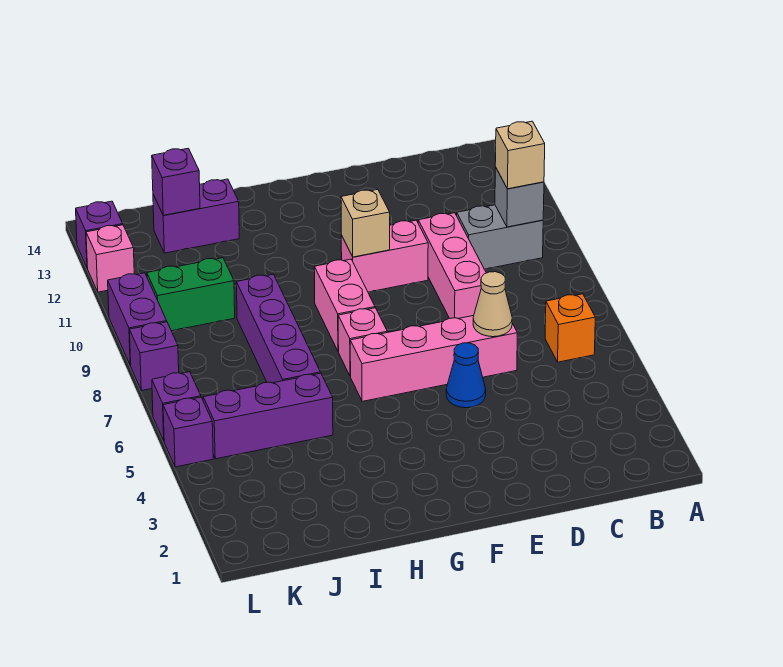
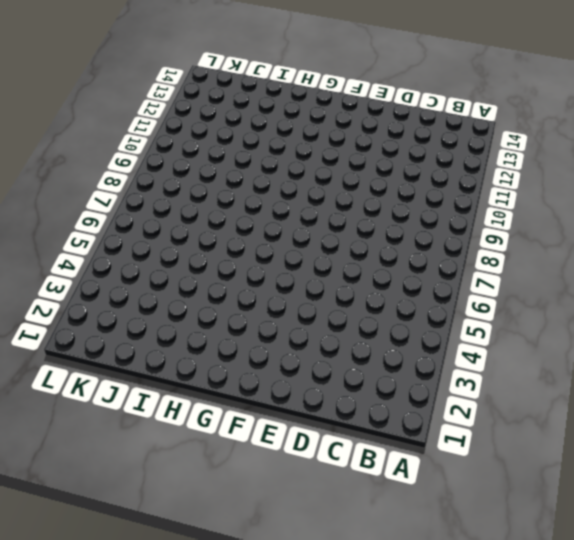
none -> orange brick B6 level 1
none -> grey brick B10:C10 level 1
none -> pink brick D6:G6 level 1

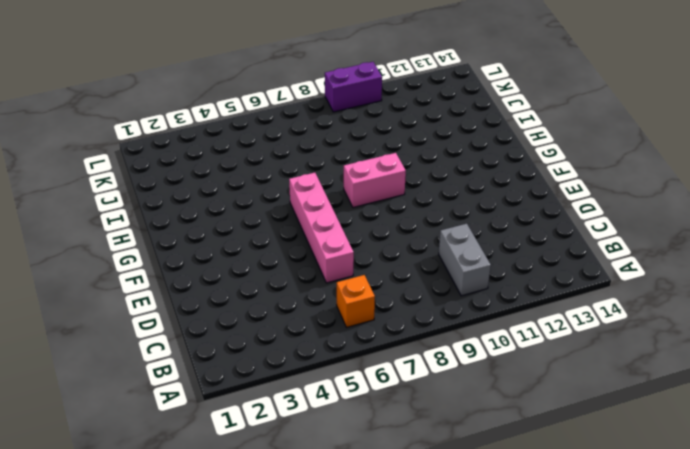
none -> pink brick D8:D10 level 1
none -> blue cone E5 level 1
none -> pink brick E10:F10 level 1

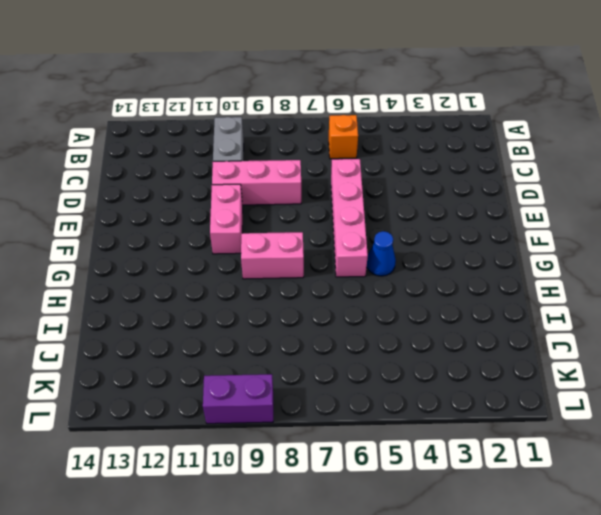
blue cone G5 level 1 -> blue cone E5 level 1
none -> pink brick G7 level 1
none -> purple brick I5:K5 level 1
none -> purple brick I6:I9 level 1

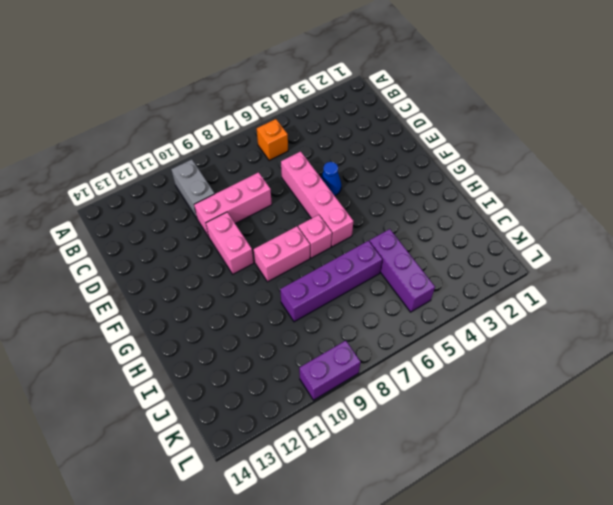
none -> purple brick I13:J13 level 1
none -> green brick J10:K10 level 1
none -> purple brick L5 level 1

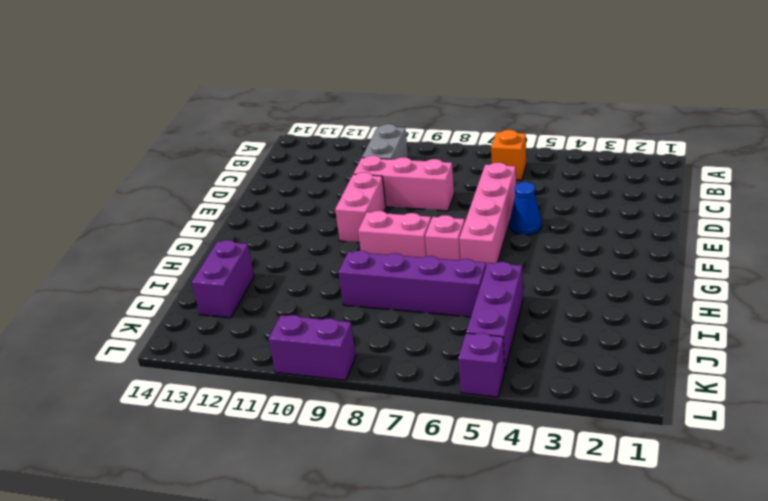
none -> green brick J10:K10 level 1
none -> purple brick L6 level 1
none -> purple brick L8 level 1

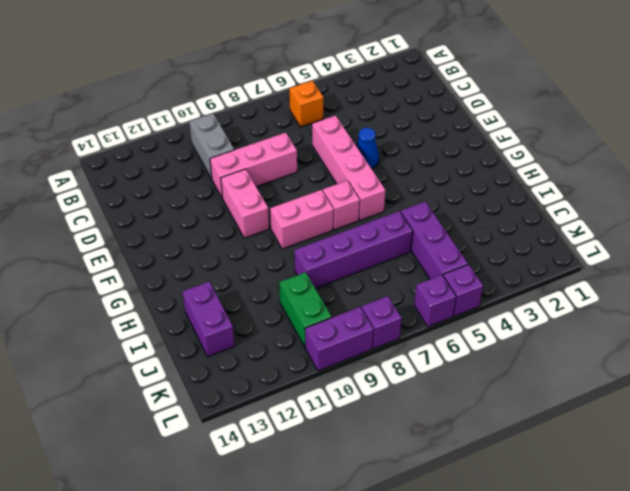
none -> pink brick L12 level 1
none -> purple brick L13 level 1
none -> grey brick B10 level 2

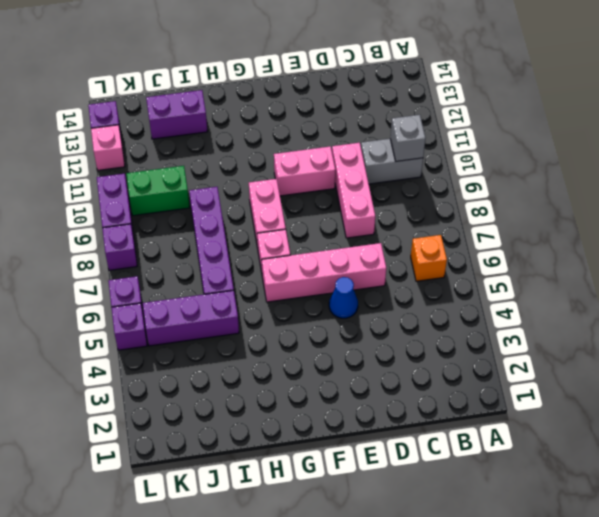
none -> tan cone D6 level 2
none -> tan brick F10 level 2
none -> purple brick J13 level 2

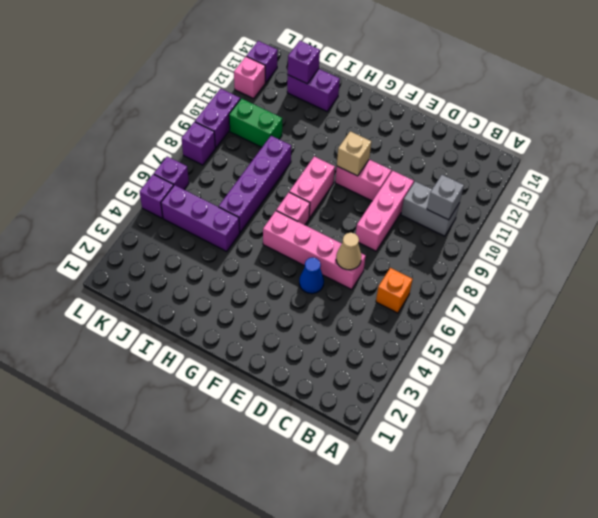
none -> tan brick B10 level 3

